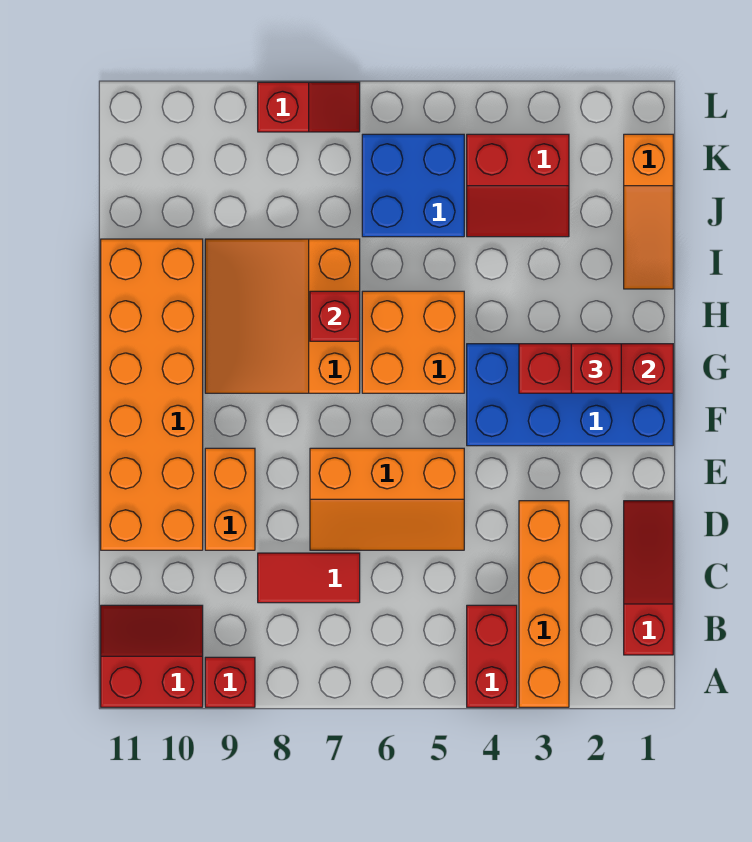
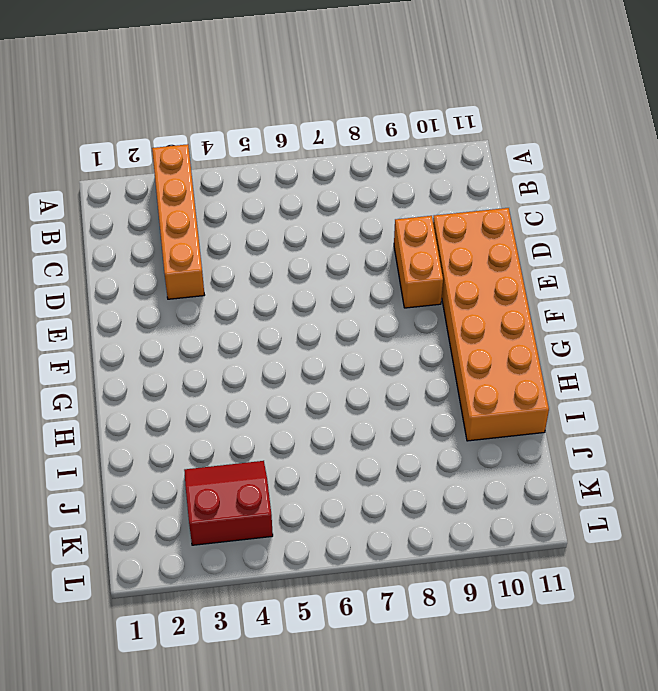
none -> red brick A4:B4 level 1
none -> red brick A9 level 1
none -> red slope A10:B11 level 1 top A

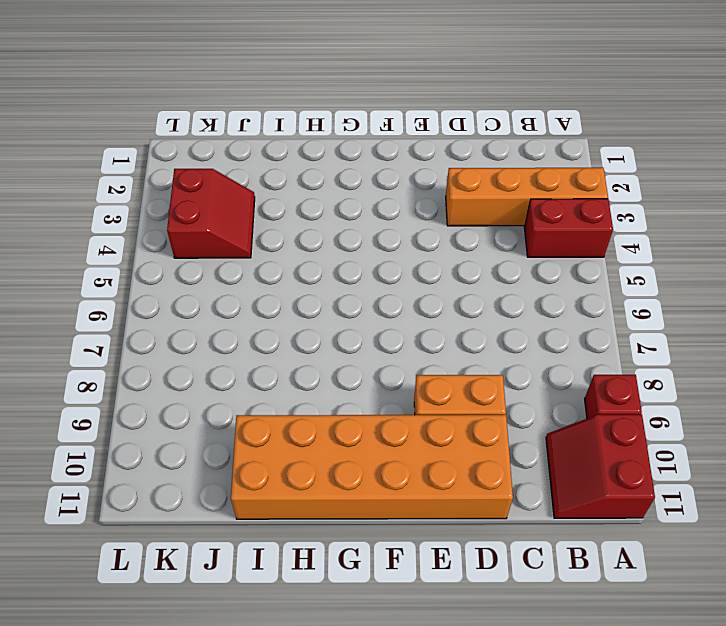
none -> red slope B1:D1 level 1 top B
none -> red tile C7:C8 level 1
none -> orange slope D5:E7 level 1 top E

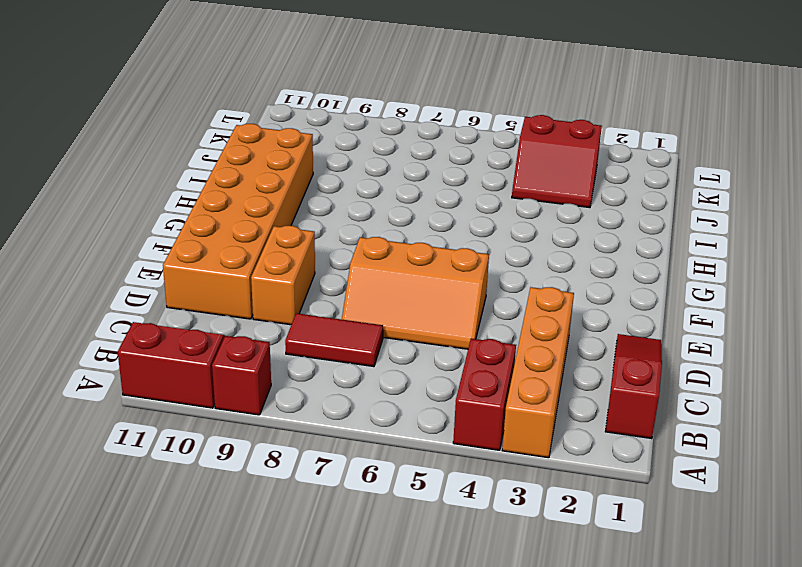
none -> blue brick F1:G4 level 1
none -> orange brick G5:H6 level 1
none -> orange slope G7:I9 level 1 top 7

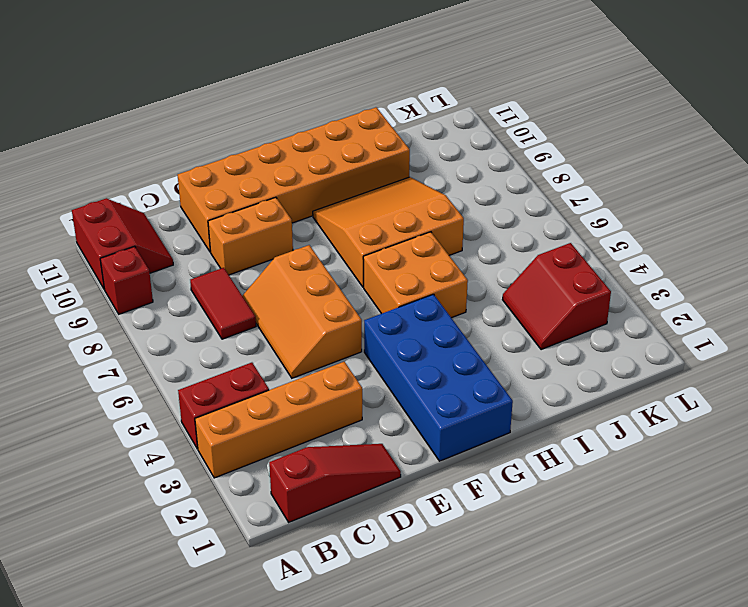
none -> orange slope I1:K1 level 1 top K
none -> blue brick J5:K6 level 1
none -> red slope L7:L8 level 1 top 8

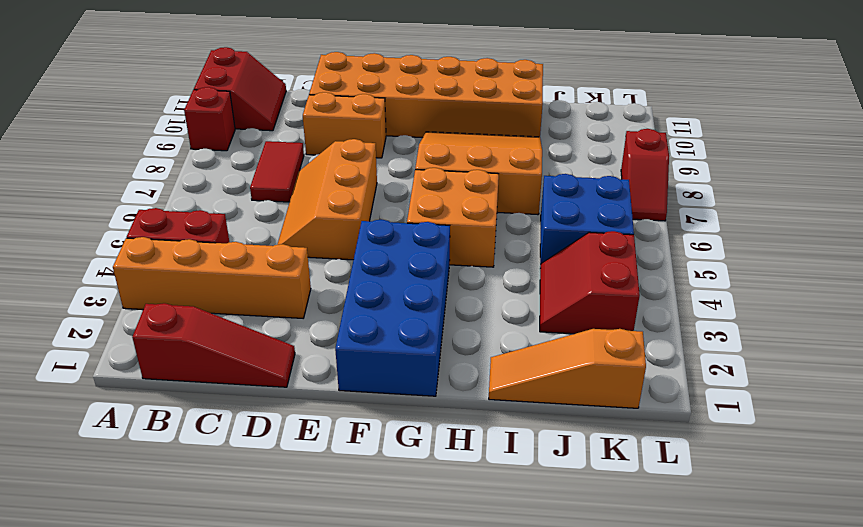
none -> red brick G1:G3 level 2
none -> red brick H7 level 2
none -> red brick G2 level 3

